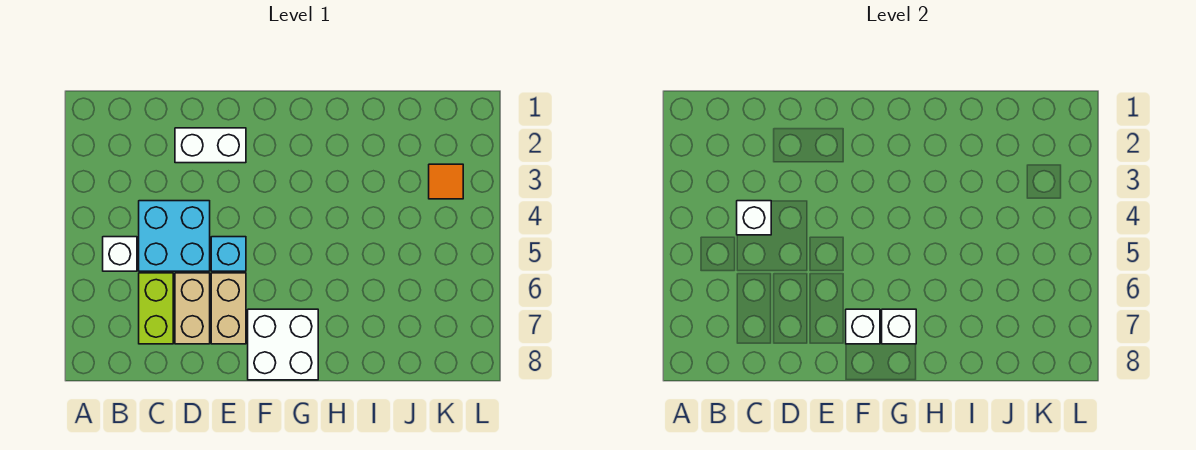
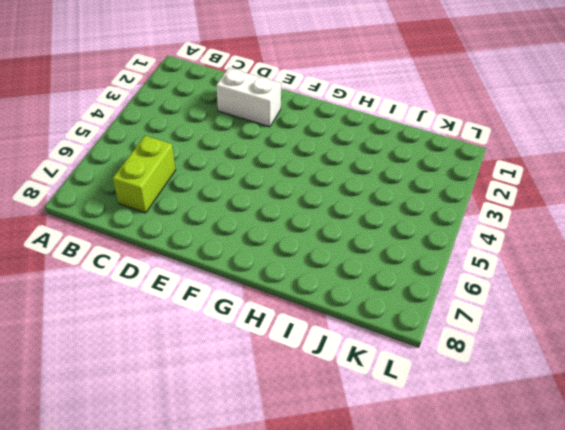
none -> white brick B5 level 1
none -> cyan brick C4:D5 level 1
none -> tan brick D6:D7 level 1

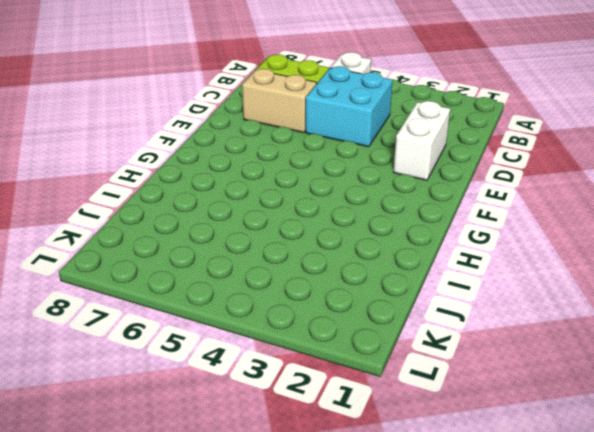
none -> cyan brick E5 level 1
none -> tan brick E6:E7 level 1
none -> white brick F7:G8 level 1

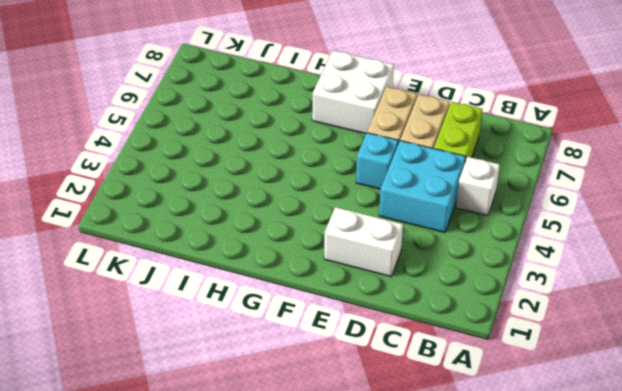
none -> orange tile K3 level 1
none -> white brick C4 level 2
none -> white brick F7 level 2

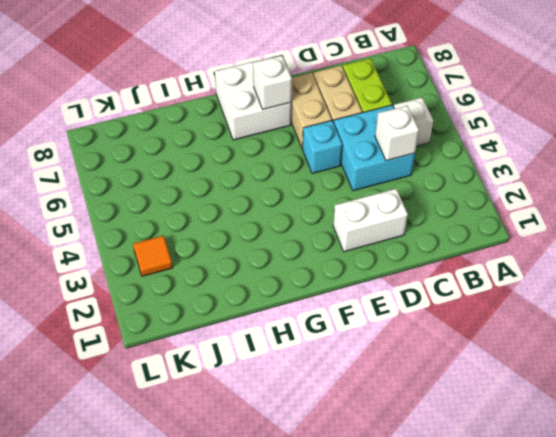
none -> white brick G7 level 2

